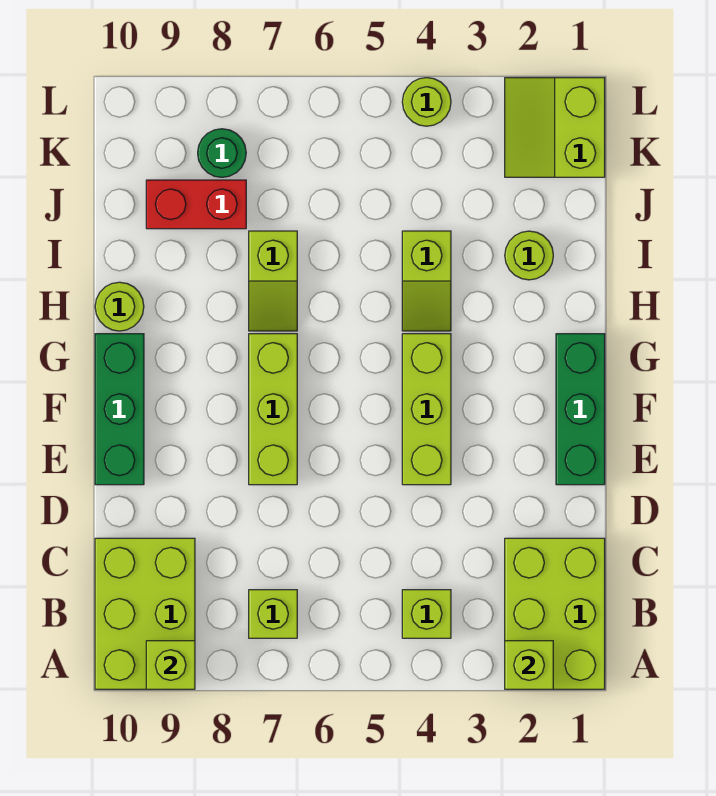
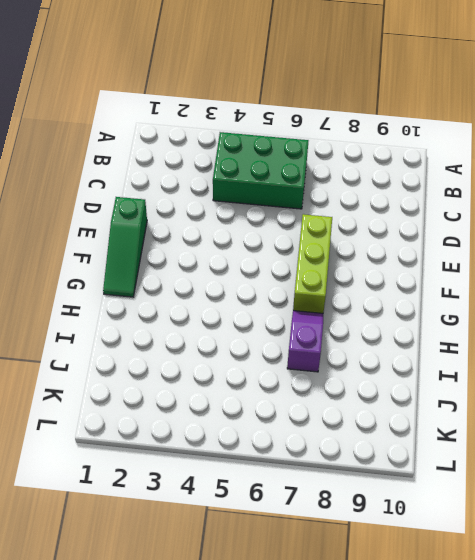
green brick B4:C6 level 1 -> lime brick B4 level 1
green slope E1:G1 level 1 top E -> green brick E1:G1 level 1
purple slope H7:I7 level 1 top I -> lime slope H7:I7 level 1 top I
none -> lime brick A1:C2 level 1
none -> lime brick A9:C10 level 1
none -> lime brick B7 level 1

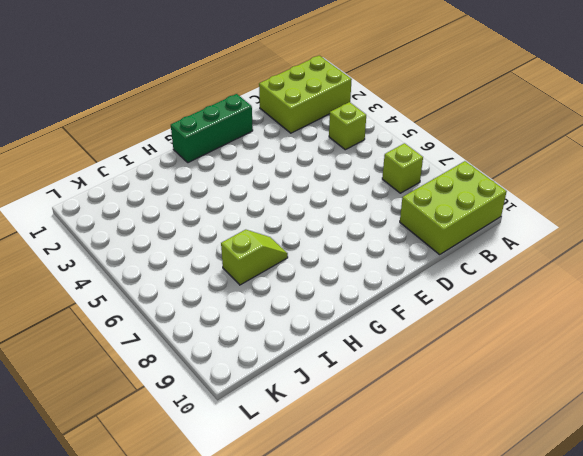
none -> lime brick E4:G4 level 1
none -> lime brick E7:G7 level 1
none -> green brick E10:G10 level 1

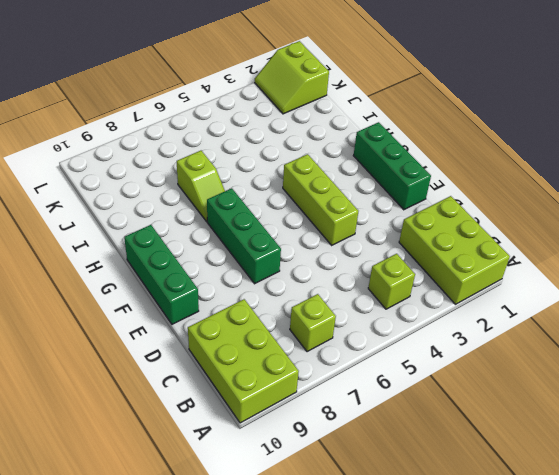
green brick E7:G7 level 1 -> lime brick E7:G7 level 1
none -> lime slope H4:I4 level 1 top I
none -> lime round brick H10 level 1
none -> lime round brick I2 level 1

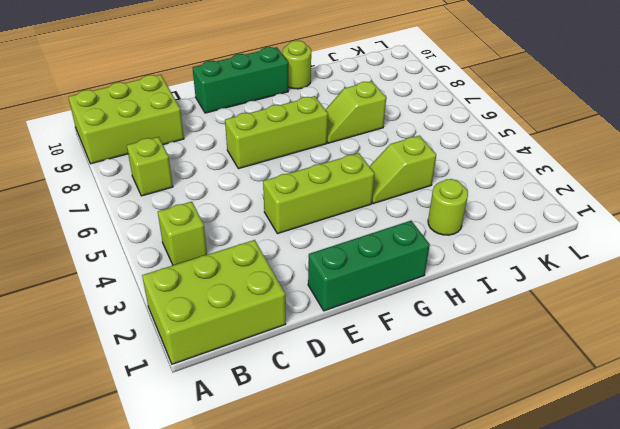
none -> red brick J8:J9 level 1
none -> lime slope K1:L2 level 1 top 1
none -> green round brick K8 level 1

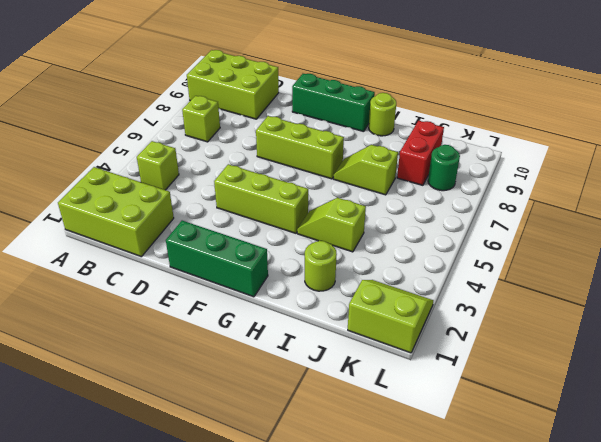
none -> lime round brick L4 level 1
none -> lime brick A2 level 2
none -> lime brick A9 level 2

